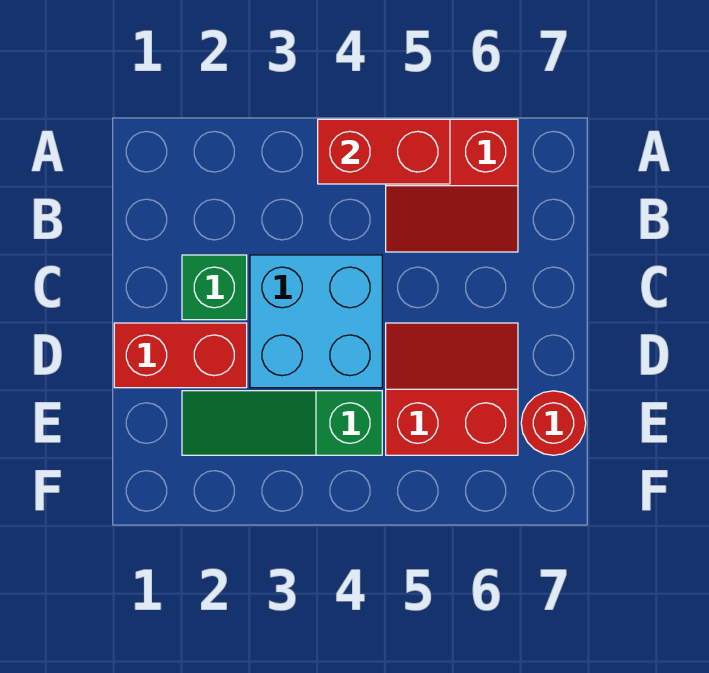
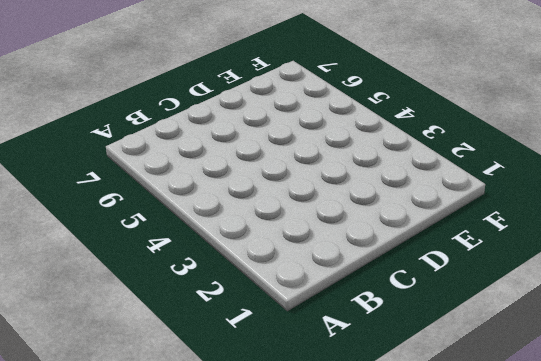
none -> red slope A5:B6 level 1 top A
none -> green brick C2 level 1

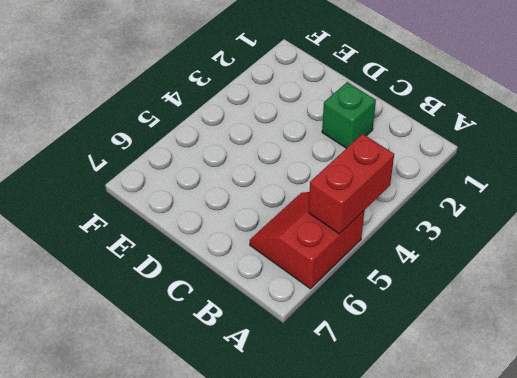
none -> cyan brick C3:D4 level 1
none -> red brick D1:D2 level 1

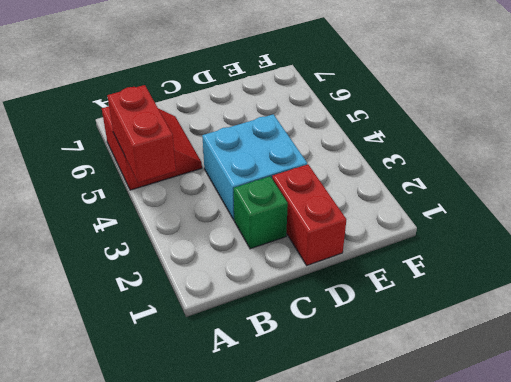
none -> red slope D5:E6 level 1 top E
none -> green slope E2:E4 level 1 top 4

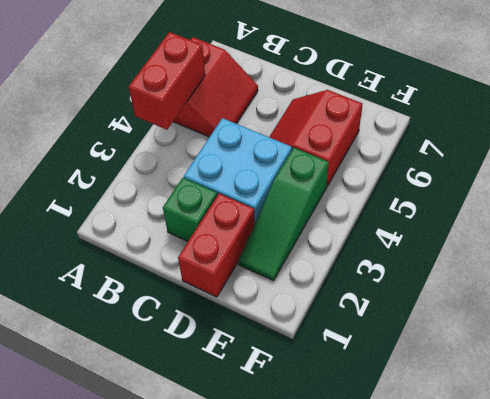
none -> red round brick E7 level 1

